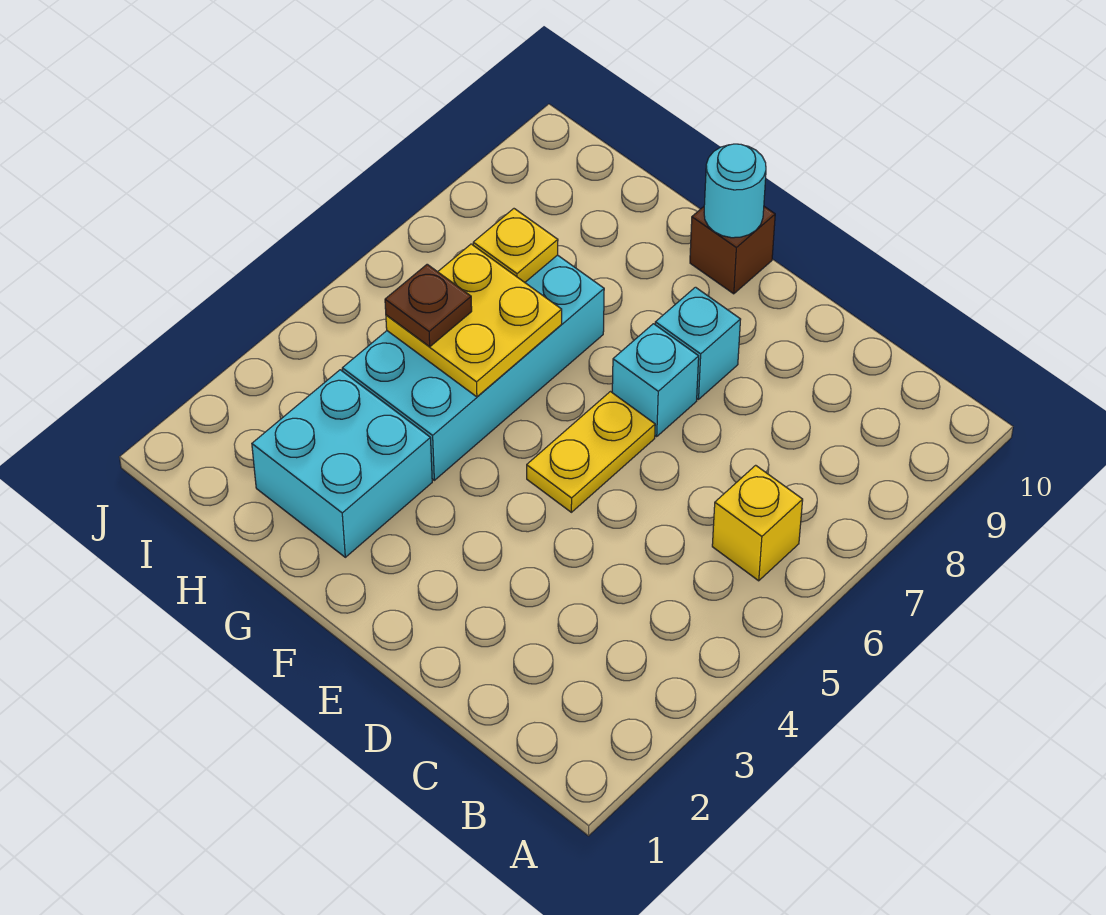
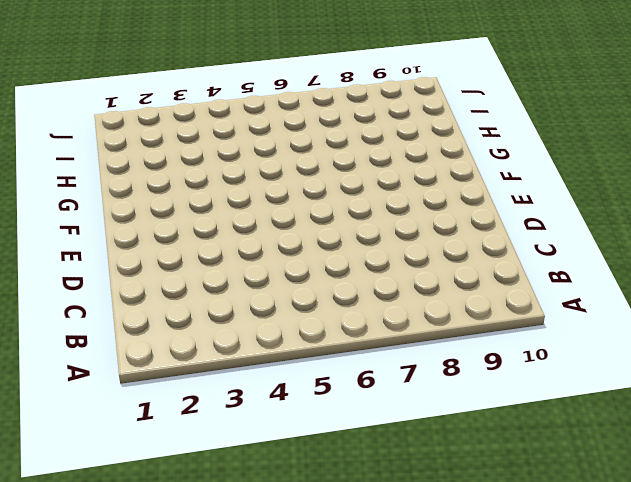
none -> yellow brick B6 level 1
none -> yellow plate E5:E6 level 1

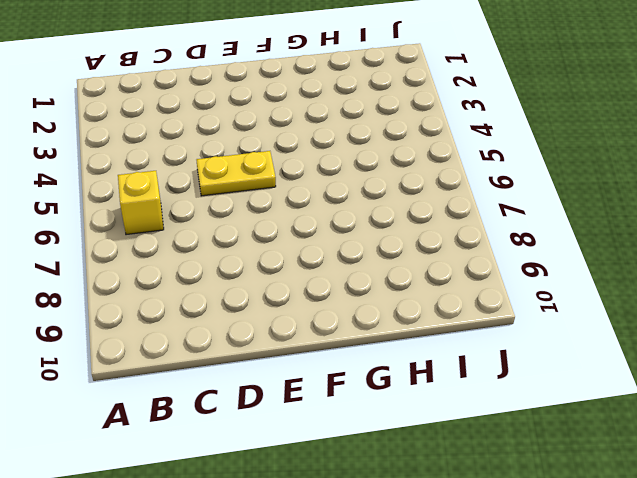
yellow plate D5:E5 level 1 -> yellow plate E5:E6 level 1
none -> cyan brick E7 level 1
none -> cyan brick E8 level 1

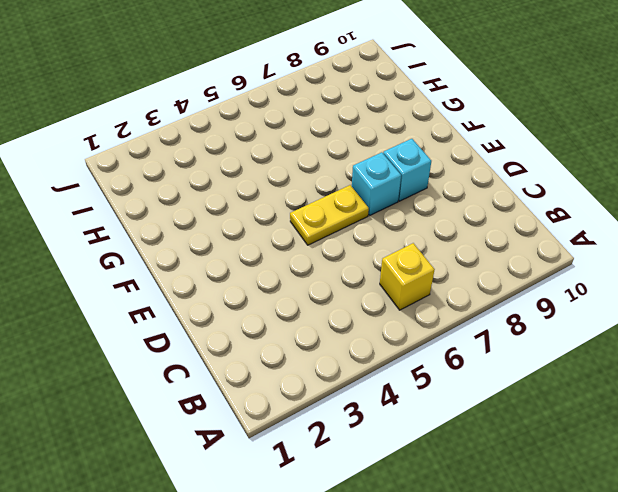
none -> brown brick F10 level 1
none -> cyan brick G2:H3 level 1

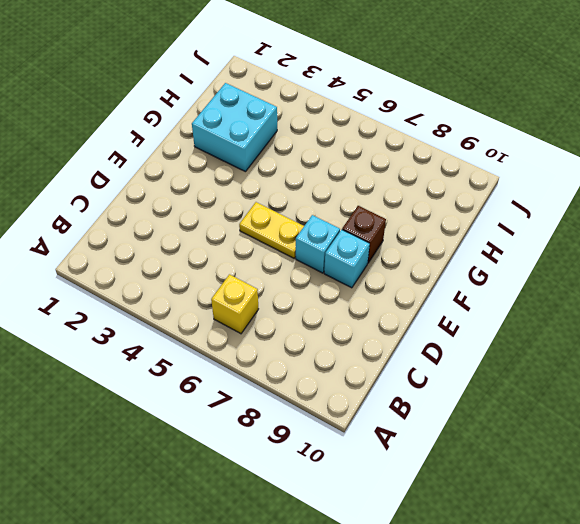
brown brick F8 level 1 -> brown brick F10 level 1
none -> cyan brick G4:H7 level 1
none -> cyan round brick F10 level 2

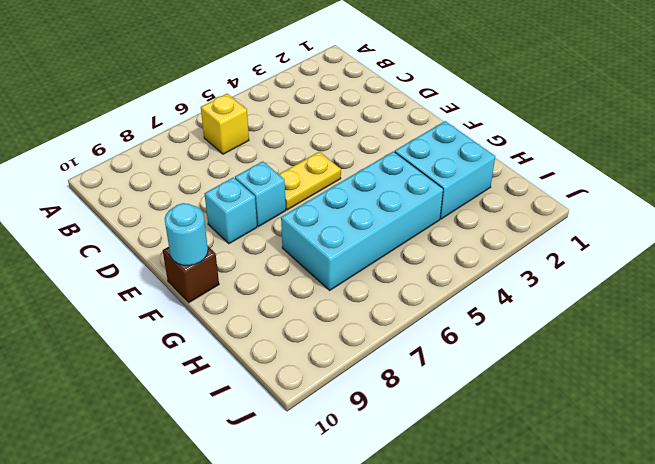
none -> yellow plate G5:H6 level 2
none -> yellow plate H7 level 2

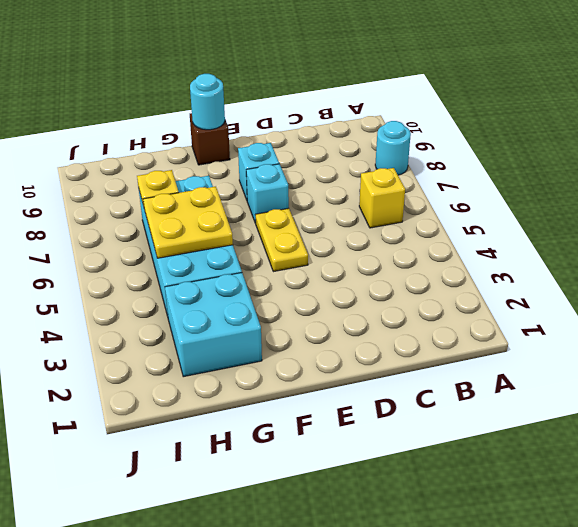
cyan round brick A8 level 1 -> none
none -> brown plate H5 level 3

